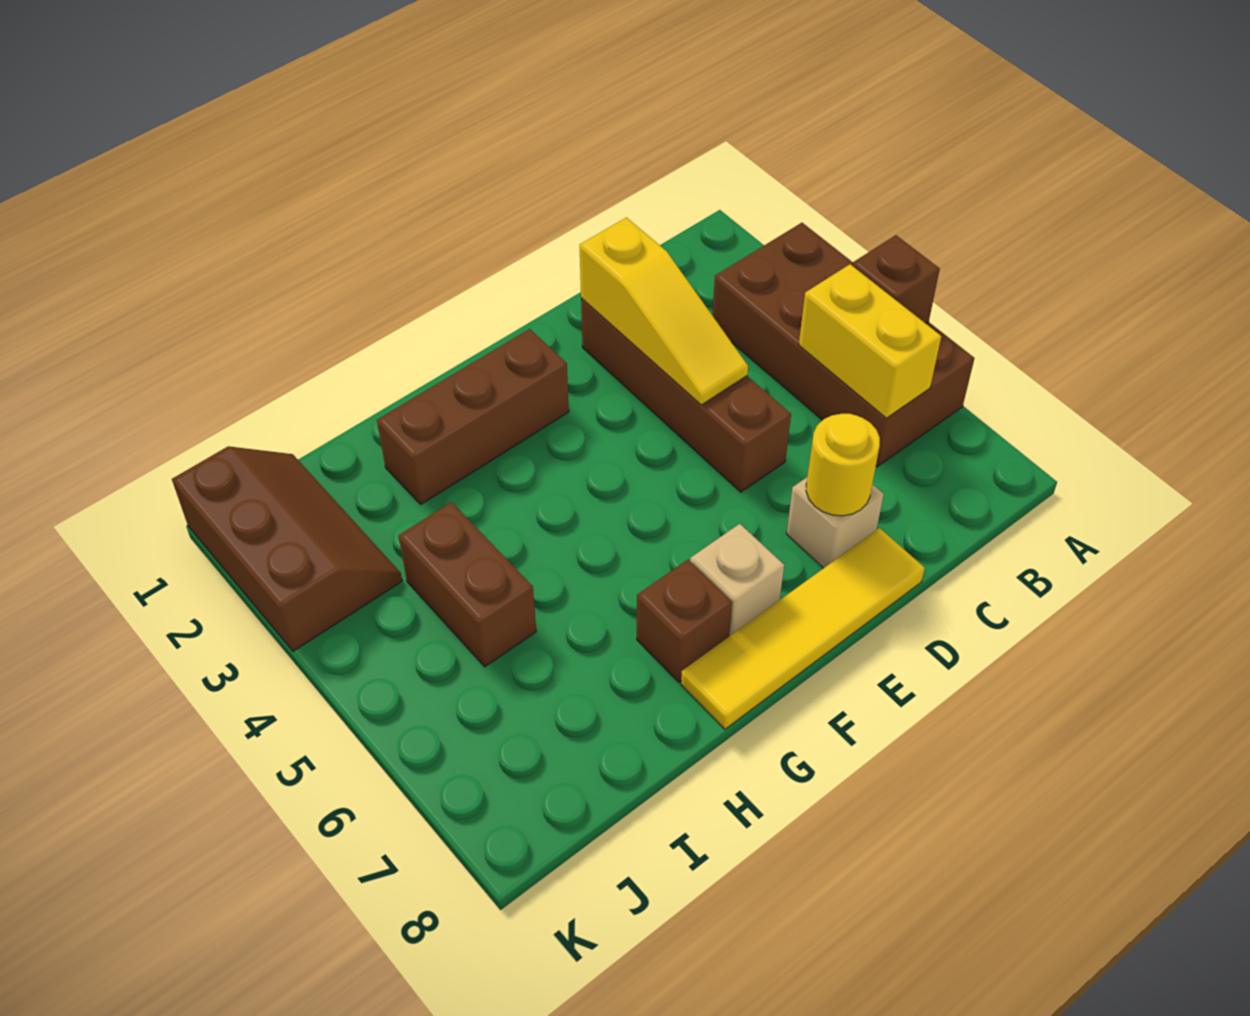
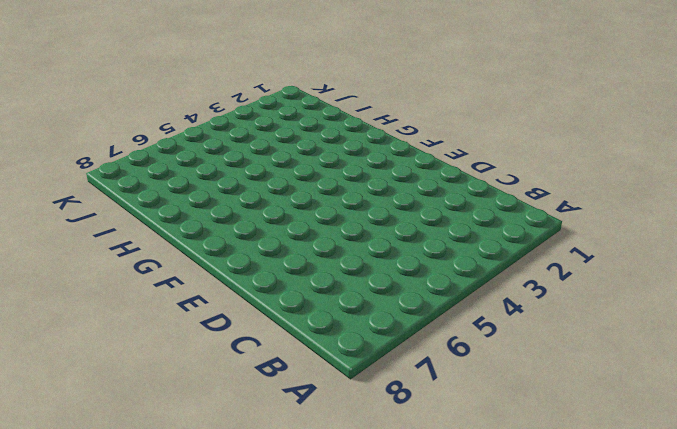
none -> brown brick A3:B6 level 1
none -> brown brick D2:D5 level 1
none -> tan brick D7 level 1

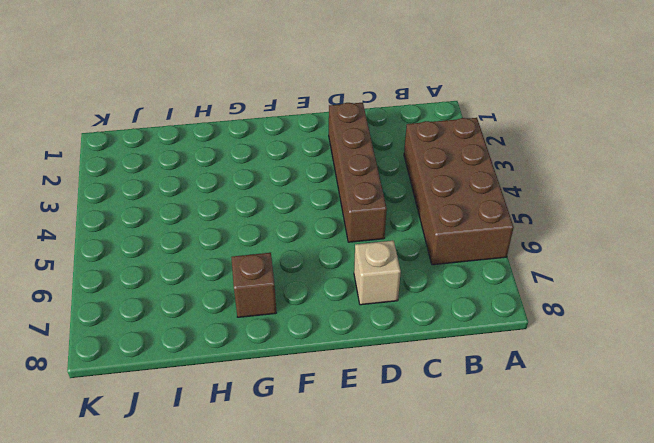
none -> yellow tile D8:G8 level 1
none -> brown brick F2:H2 level 1
none -> tan brick F7 level 1

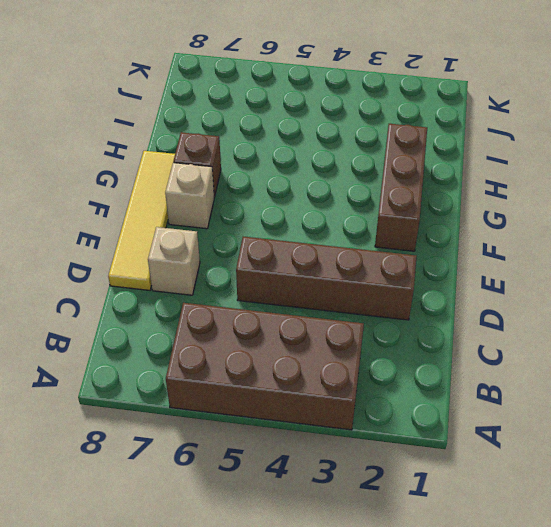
none -> brown brick I4:I5 level 1
none -> brown slope J1:K3 level 1 top K
none -> brown brick A5 level 2

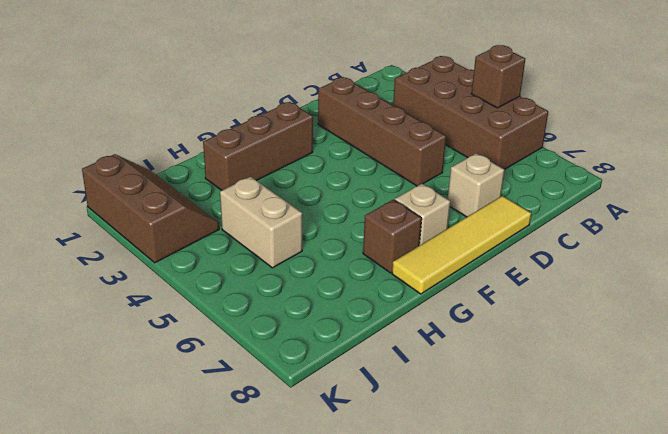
tan brick I4:I5 level 1 -> brown brick I4:I5 level 1
none -> yellow brick B5:B6 level 2
none -> yellow slope D2:D4 level 2 top 2
none -> yellow round brick D7 level 2

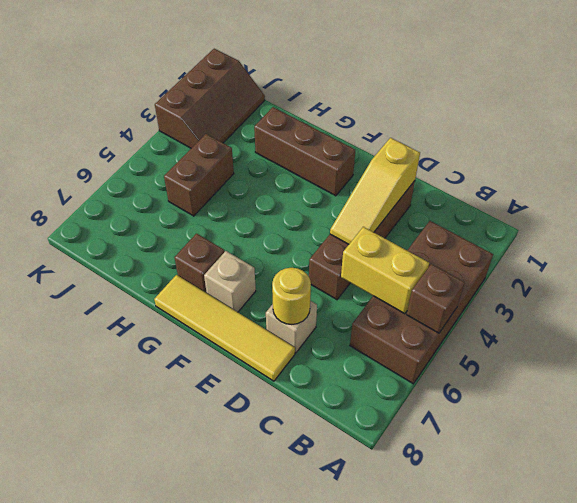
yellow brick B5:C5 level 2 -> yellow brick B5:B6 level 2

